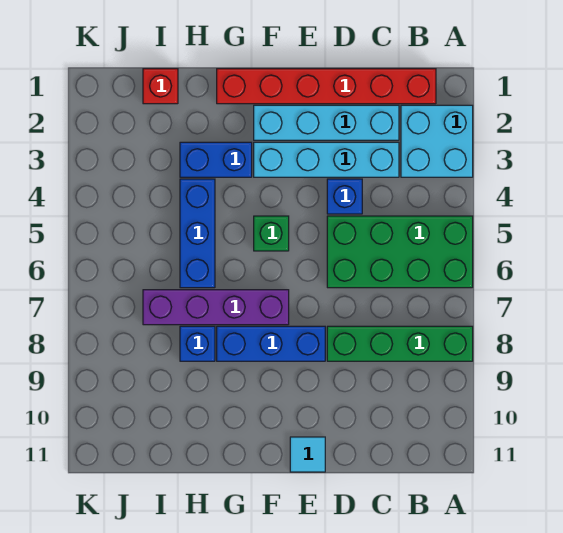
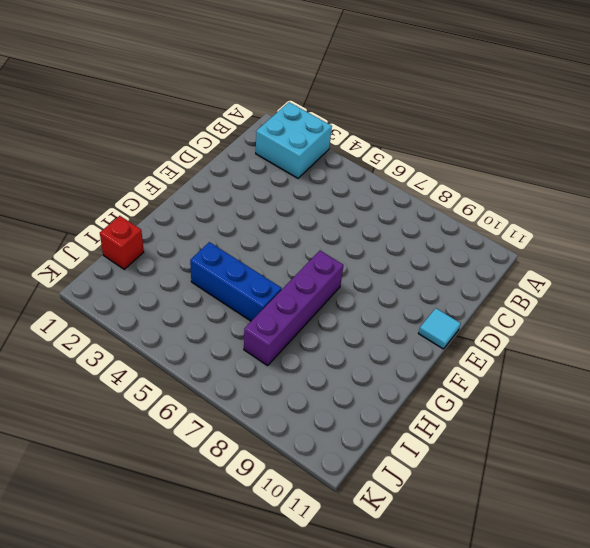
none -> green brick A5:D6 level 1
none -> green brick A8:D8 level 1
none -> red brick B1:G1 level 1

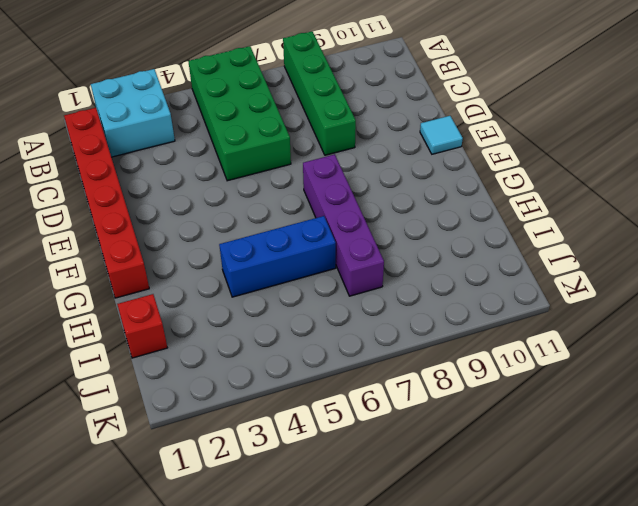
none -> cyan brick C2:F2 level 1
none -> cyan brick C3:F3 level 1
none -> blue brick D4 level 1

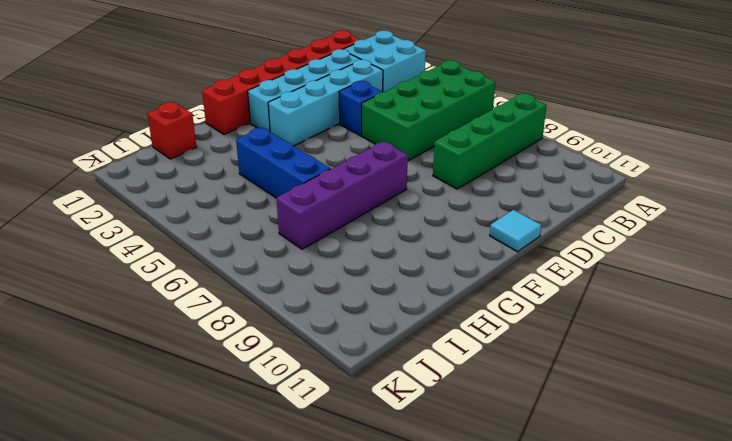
none -> blue brick E8:G8 level 1
none -> green brick F5 level 1
none -> blue brick G3:H3 level 1

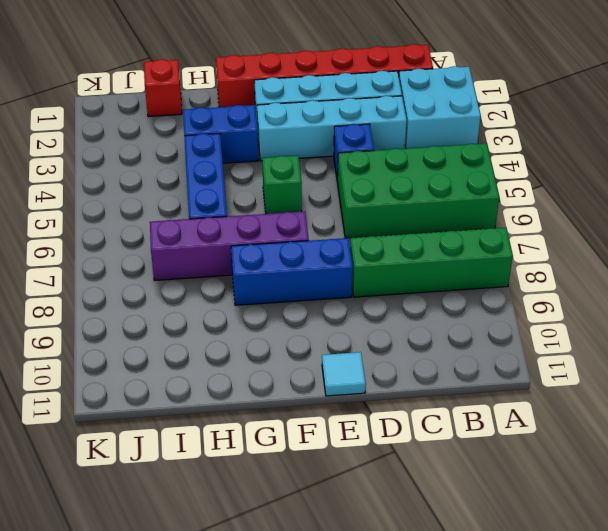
none -> blue brick H8 level 1

